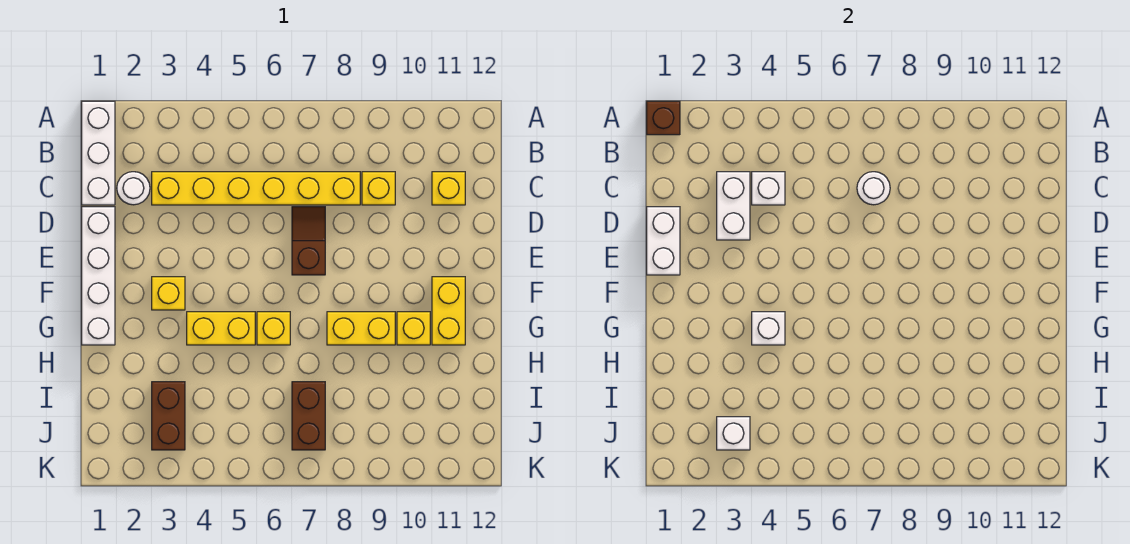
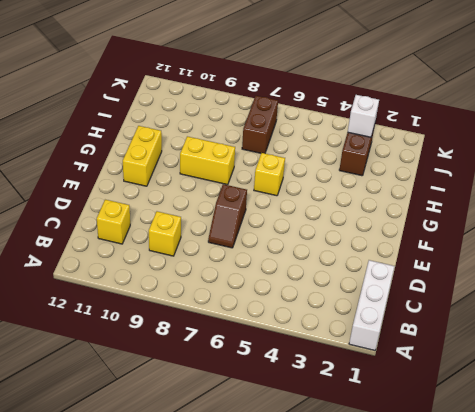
none -> white round brick C2 level 1
none -> yellow brick C3:C8 level 1
none -> white brick D1:G1 level 1

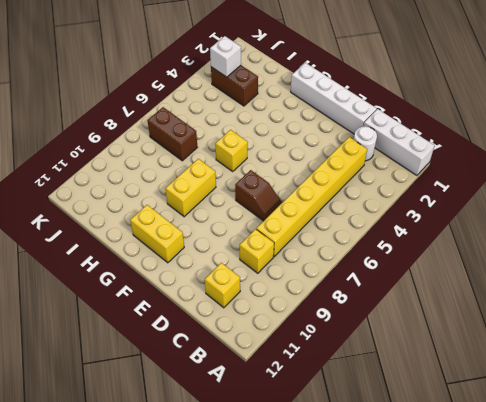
none -> yellow brick F3 level 1
none -> yellow brick G4:G5 level 1
none -> yellow brick G10 level 1

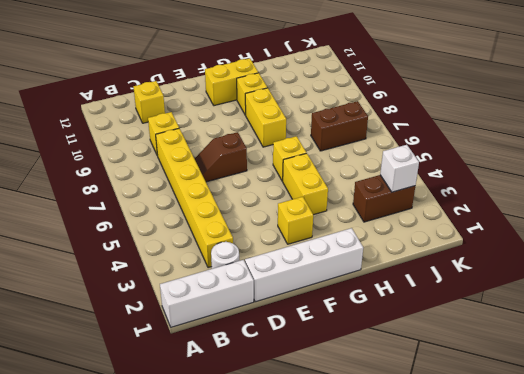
none -> brown brick A1 level 2
none -> white brick C3:D3 level 2
none -> white brick C4 level 2

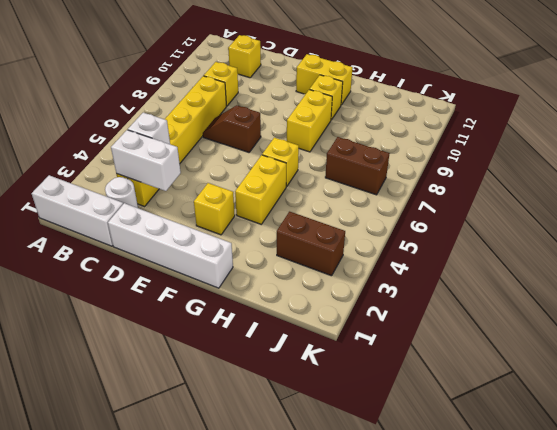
none -> brown brick A1 level 2
none -> white round brick C7 level 2
none -> white brick D1:E1 level 2

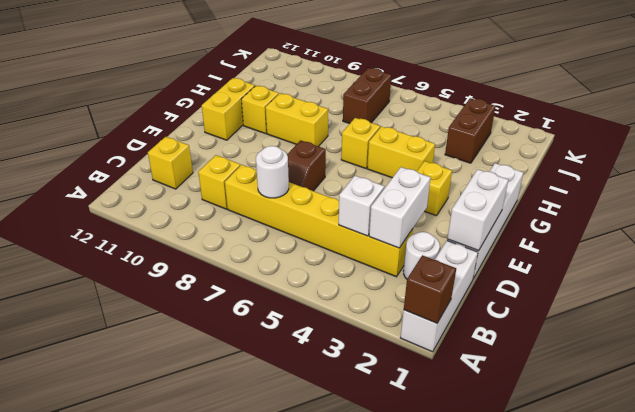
none -> white brick G4 level 2
none -> white brick J3 level 2

